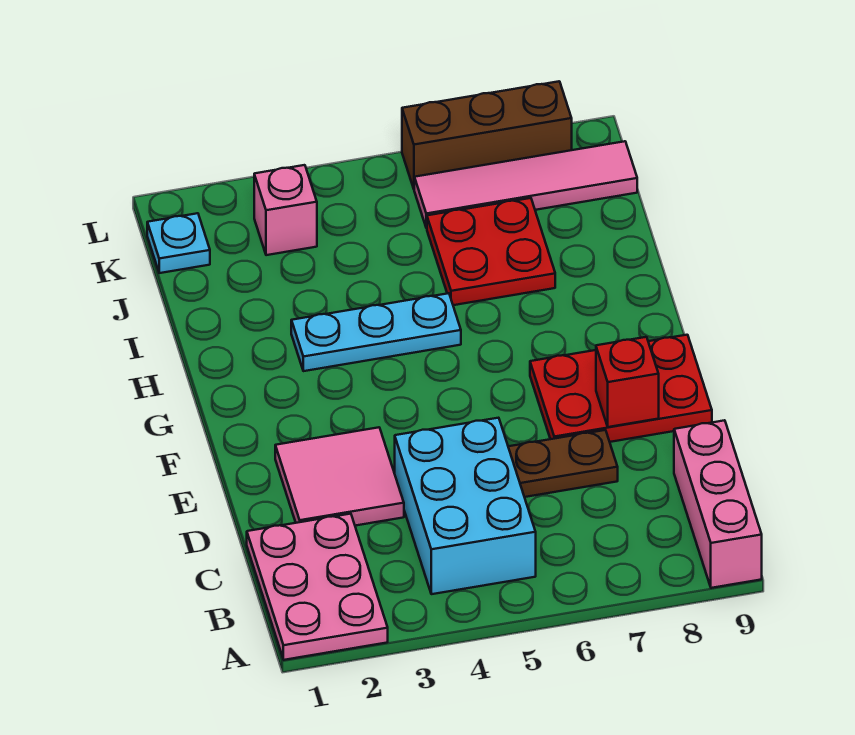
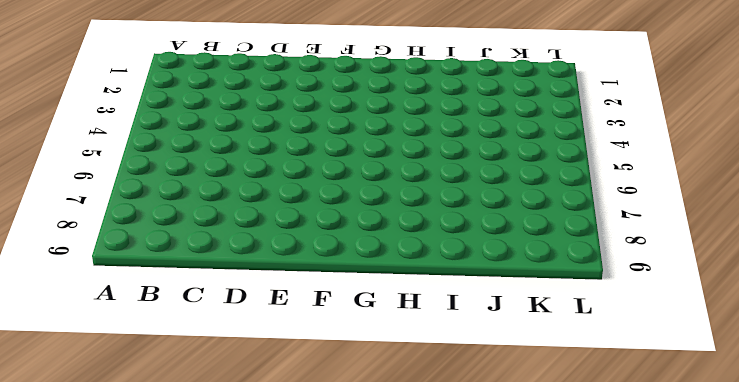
none -> pink plate A1:C2 level 1
none -> pink brick A9:C9 level 1
none -> cyan brick B4:D5 level 1

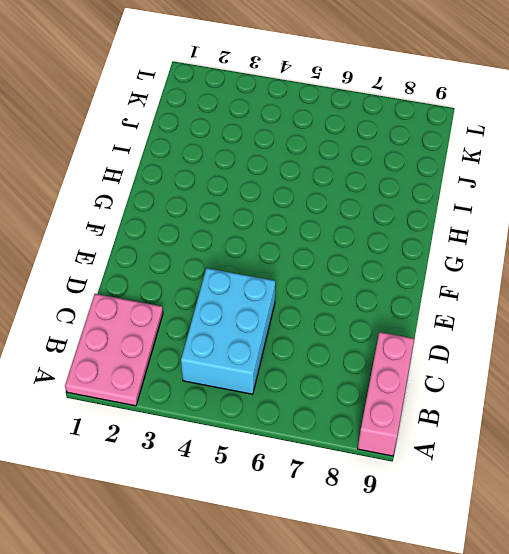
none -> pink tile D2:E3 level 1
none -> brown plate D6:D7 level 1
none -> red plate E7:F9 level 1

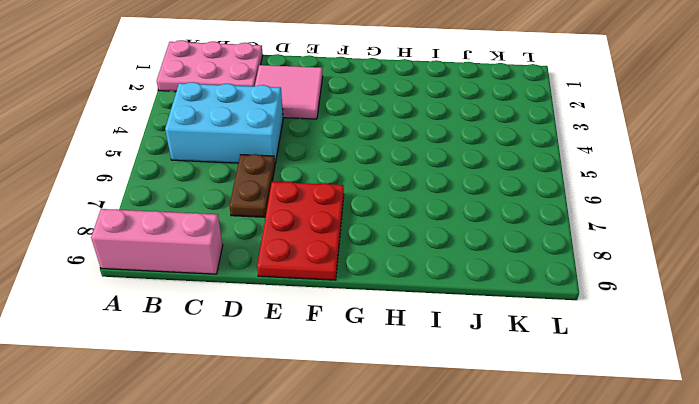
none -> cyan plate H3:H5 level 1
none -> red plate I6:J7 level 1
none -> cyan plate K1 level 1

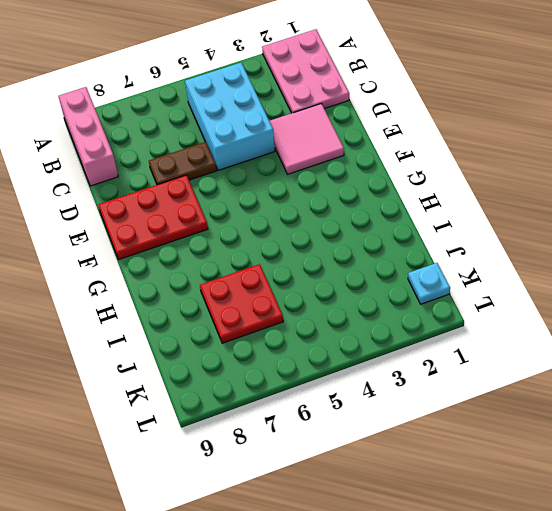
none -> cyan plate H3:H5 level 1
none -> pink brick K3 level 1
none -> pink tile K6:K9 level 1

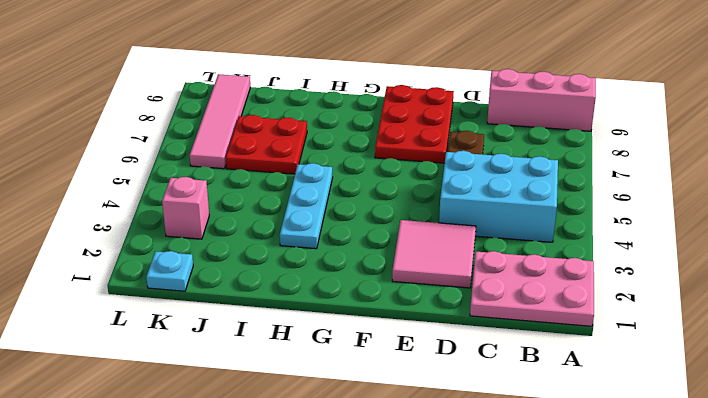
none -> brown brick L6:L8 level 1
none -> red brick E8 level 2

